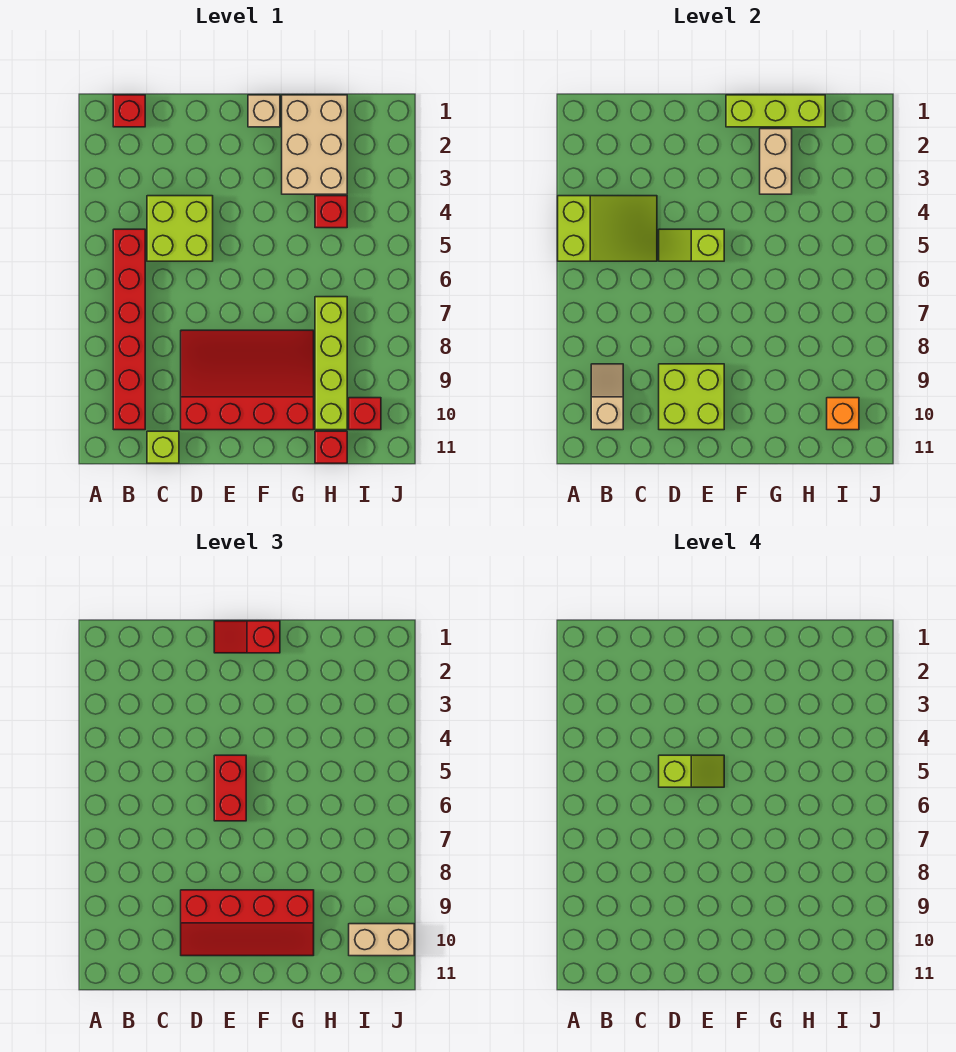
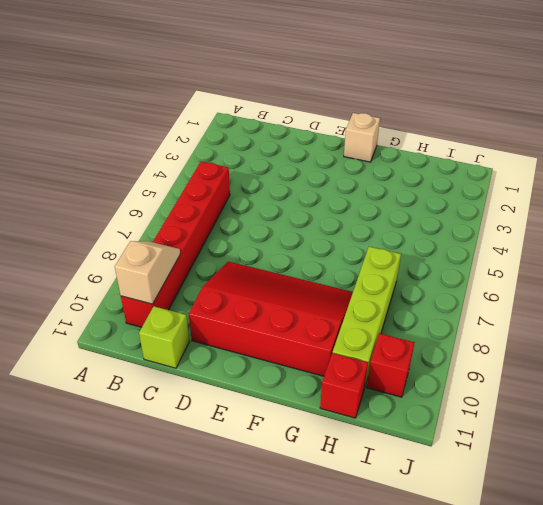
none -> red brick B1 level 1
none -> lime brick C4:D5 level 1
none -> tan brick G1:H3 level 1

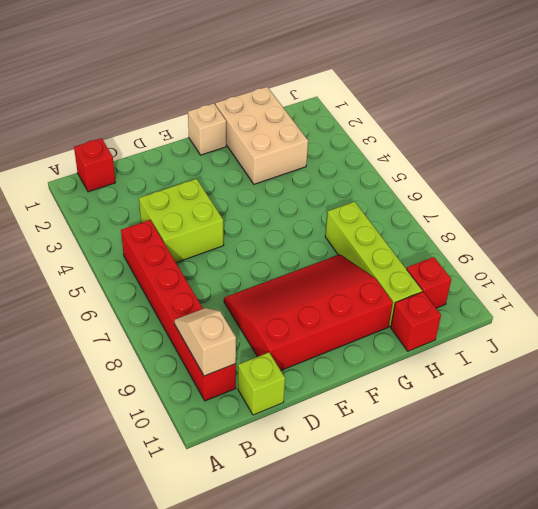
none -> red brick H4 level 1
none -> lime slope A4:C5 level 2 top A
none -> lime slope D5:E5 level 2 top E

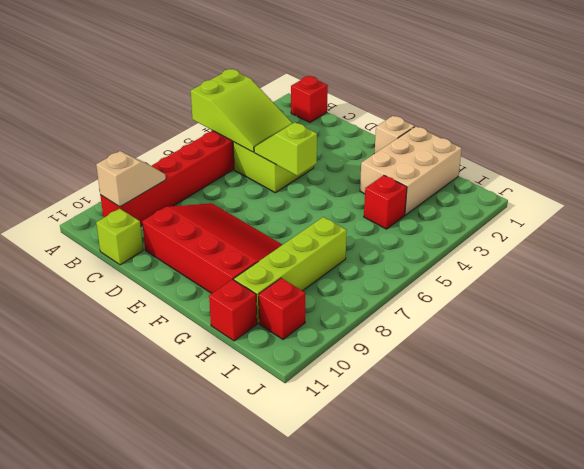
none -> lime brick D9:E10 level 2
none -> lime brick F1:H1 level 2
none -> tan brick G2:G3 level 2

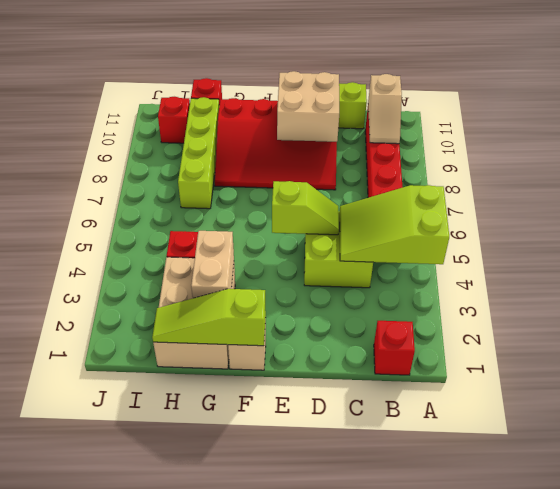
tan brick D9:E10 level 2 -> lime brick D9:E10 level 2
lime slope F1:H1 level 2 top F -> lime brick F1:H1 level 2
none -> orange brick I10 level 2
none -> red slope D9:G10 level 3 top 9
none -> red slope E1:F1 level 3 top F

